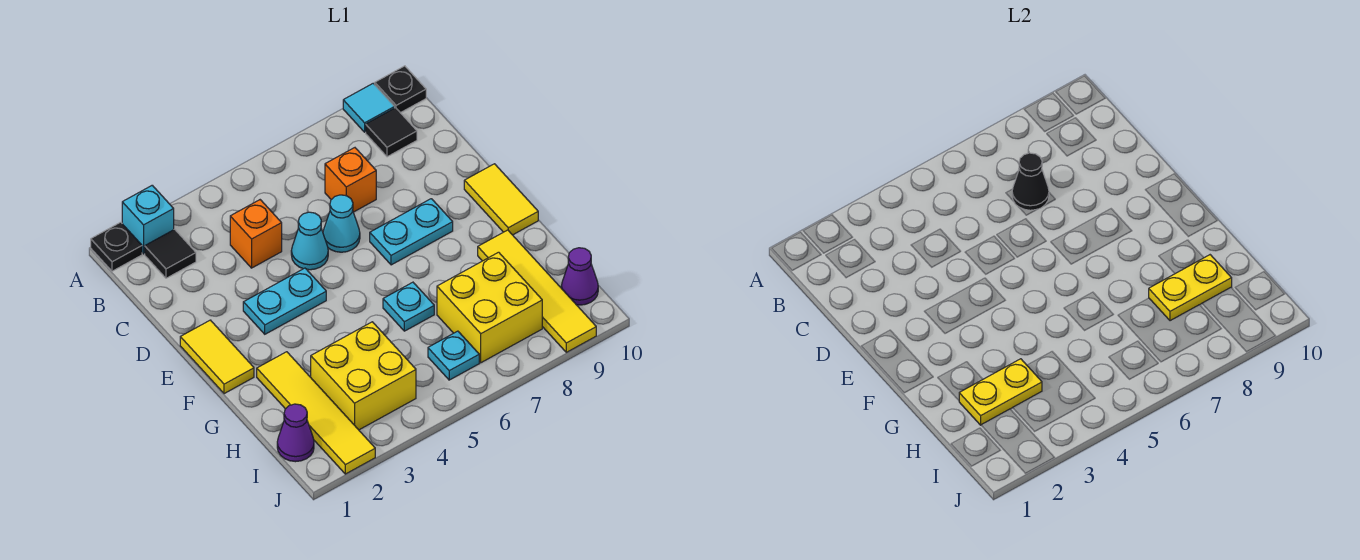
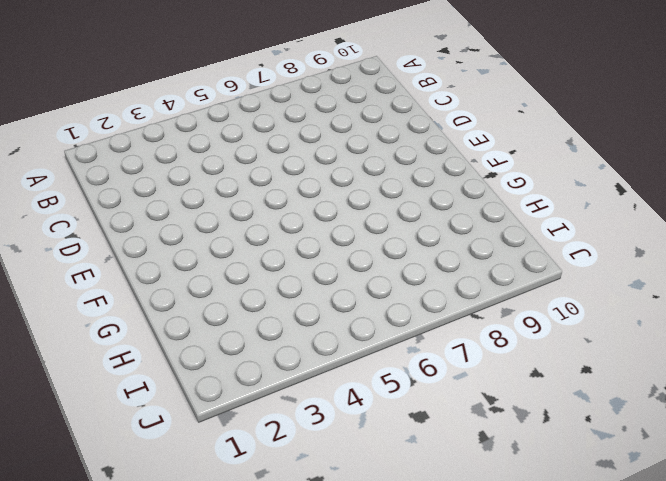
none -> black plate A1 level 1
none -> cyan brick A2 level 1
none -> cyan tile A9 level 1

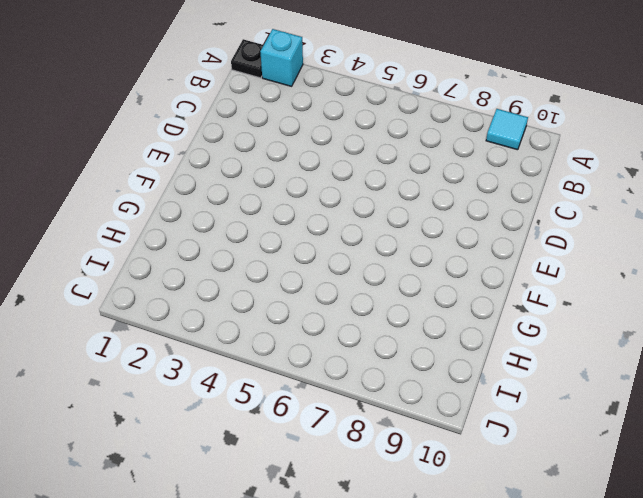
none -> black plate A10 level 1
none -> black tile B2 level 1
none -> black tile B9 level 1

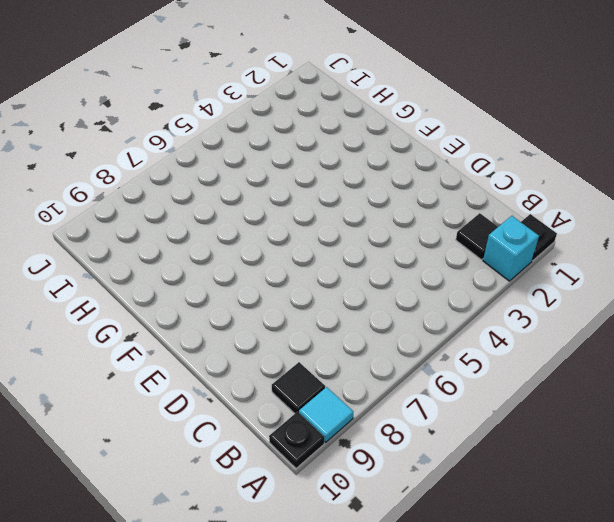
none -> orange brick C4 level 1
none -> orange brick C7 level 1
none -> cyan cone D5 level 1

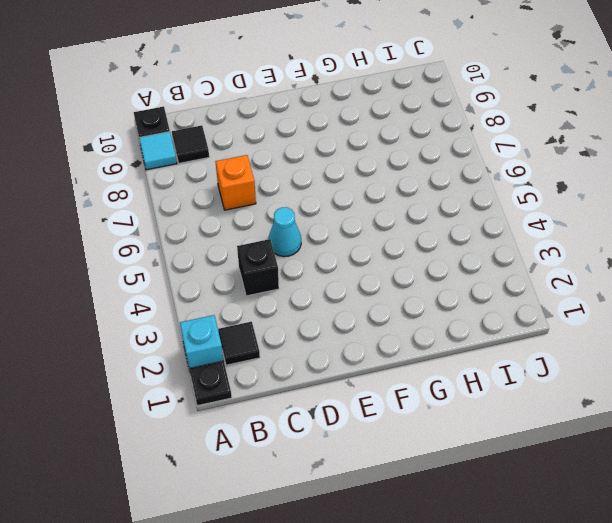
black brick C4 level 1 -> orange brick C4 level 1
none -> cyan cone D6 level 1
none -> yellow tile E1:F1 level 1
none -> cyan plate E3:E4 level 1

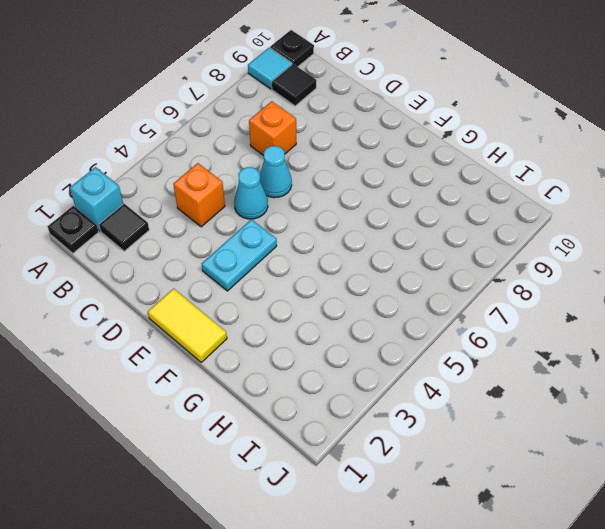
none -> cyan plate E7:E8 level 1
none -> yellow tile E10:F10 level 1
none -> yellow tile G2:J2 level 1

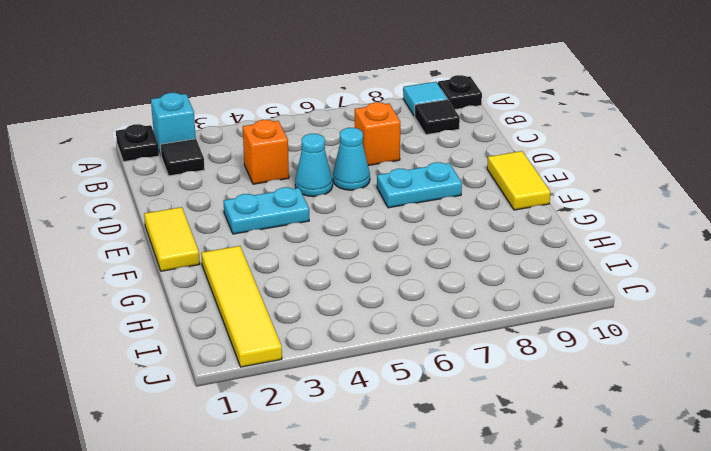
none -> cyan plate G6 level 1
none -> yellow tile G9:J9 level 1
none -> yellow brick H3:I4 level 1

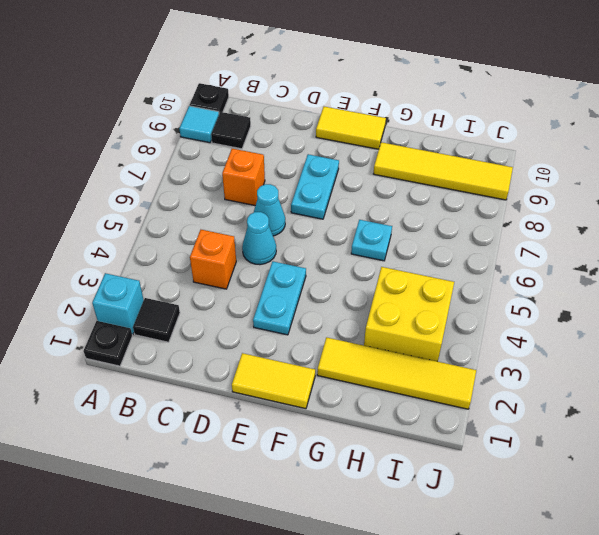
none -> yellow brick H7:I8 level 1
none -> purple cone I1 level 1
none -> cyan plate I6 level 1

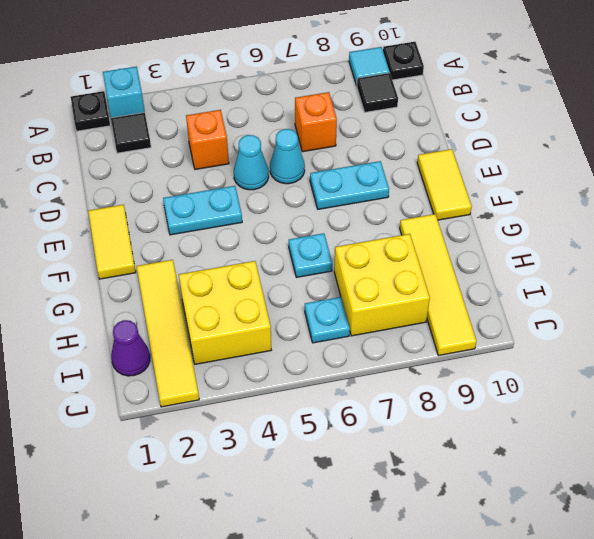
none -> purple cone I10 level 1
none -> black cone C7 level 2
none -> yellow plate H2:H3 level 2

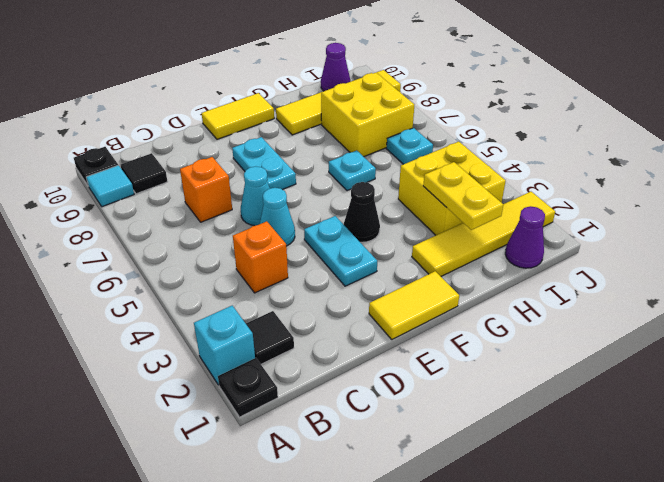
black cone F4 level 1 -> black cone C7 level 2
none -> yellow plate H8:H9 level 2

